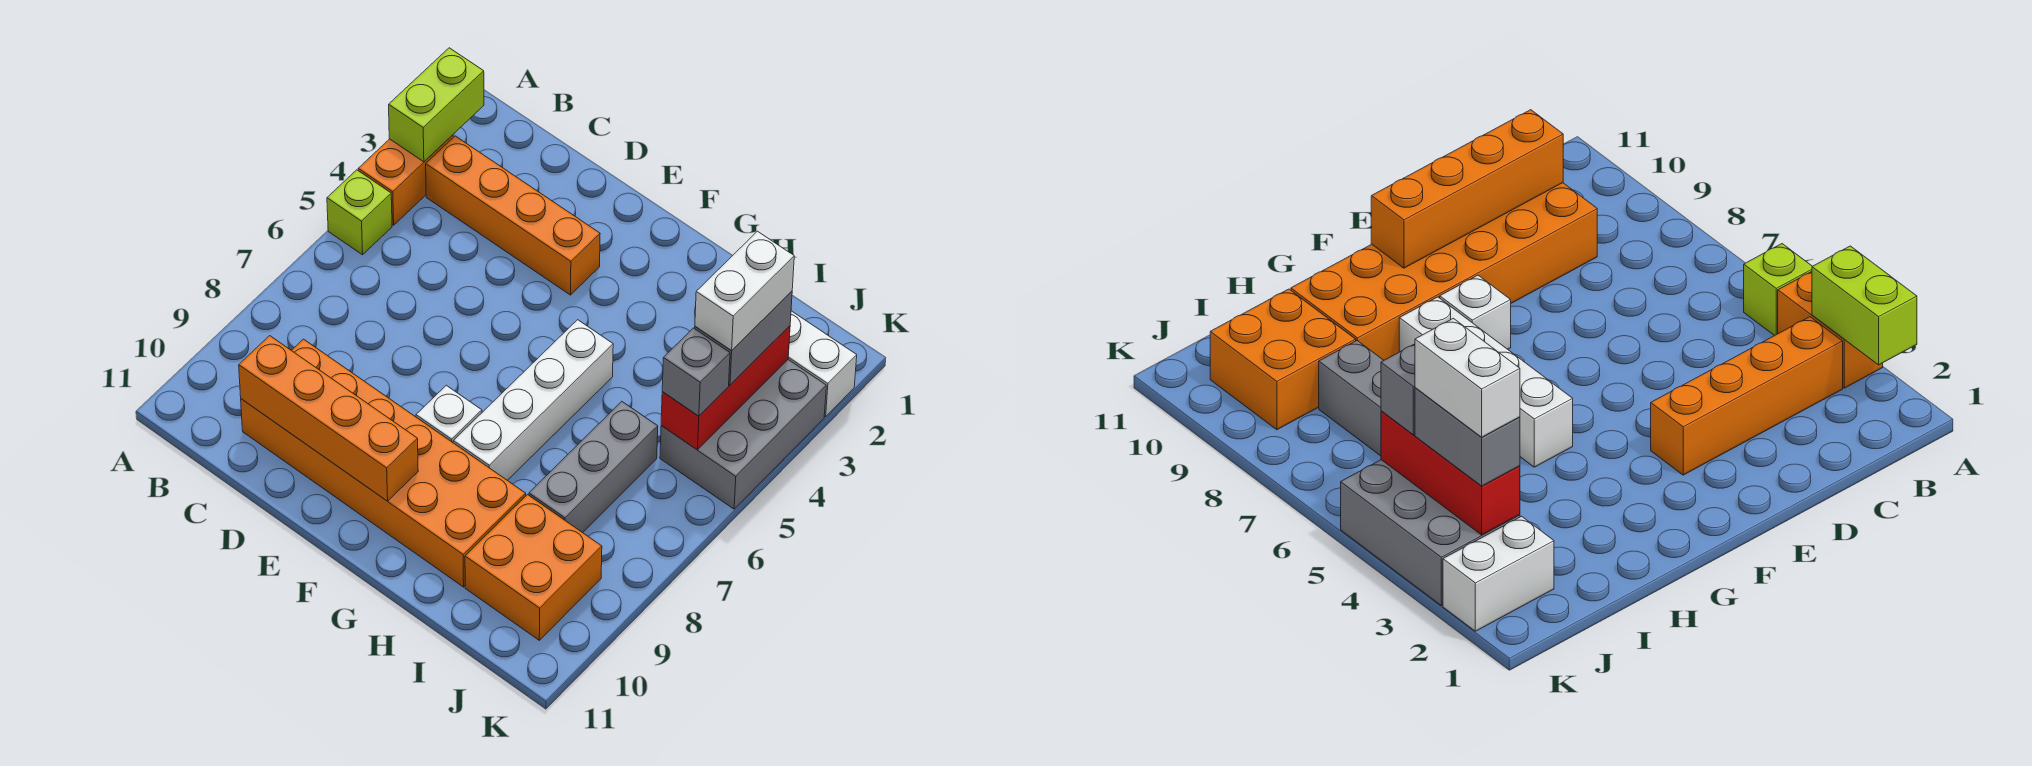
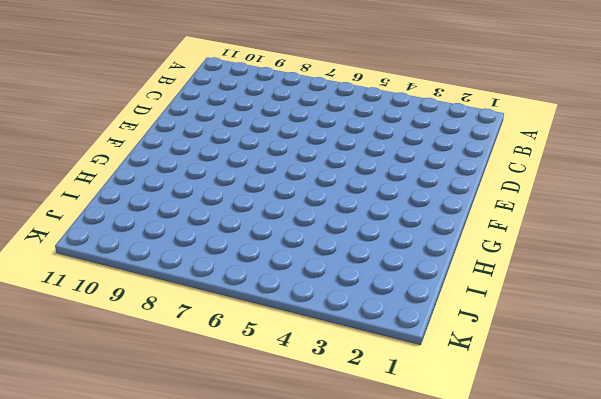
none -> orange brick A3:A4 level 1
none -> lime brick A5 level 1
none -> orange brick B3:E3 level 1

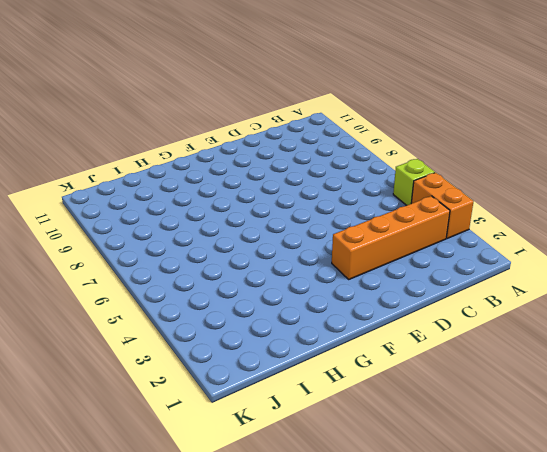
none -> orange brick C9:H10 level 1
none -> white brick F8 level 1
none -> white brick G5:G8 level 1

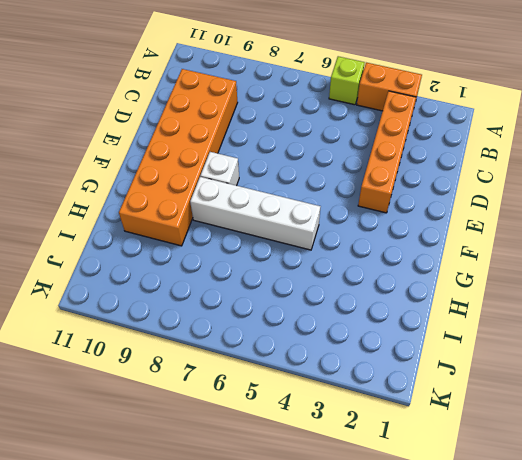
none -> grey brick I6:I8 level 1
none -> orange brick I9:J10 level 1
none -> white brick J2:K2 level 1

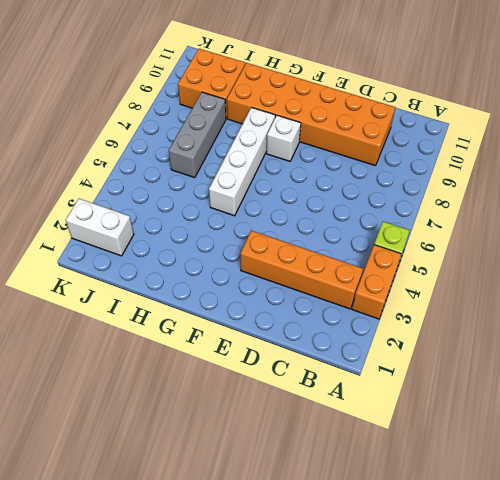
none -> grey brick J3:K5 level 1
none -> lime brick A2:A3 level 2
none -> orange brick C10:F10 level 2

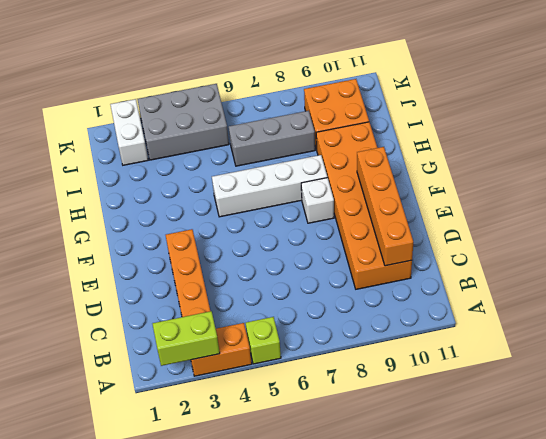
none -> red brick J3:J5 level 2
none -> grey brick J3:J4 level 3
none -> grey brick J5 level 3

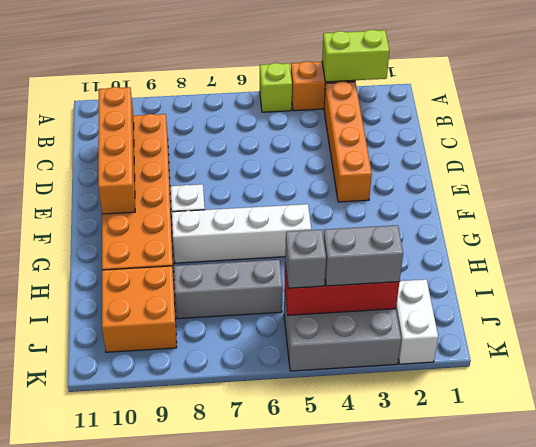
none -> white brick J3:J4 level 4

